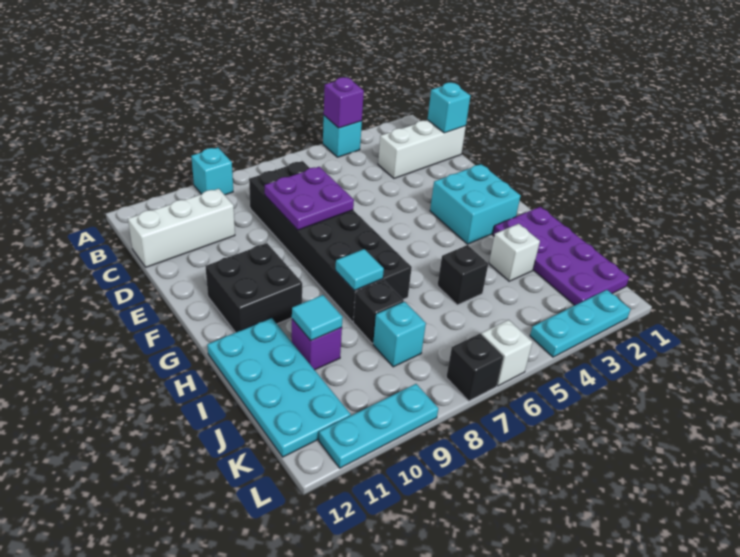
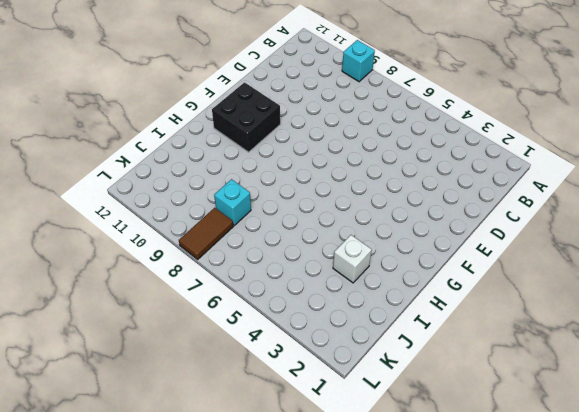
brown tile K8:L8 level 1 -> none
none -> cyan brick A4 level 1
none -> white brick C1:C3 level 1
none -> black brick C7:H8 level 1

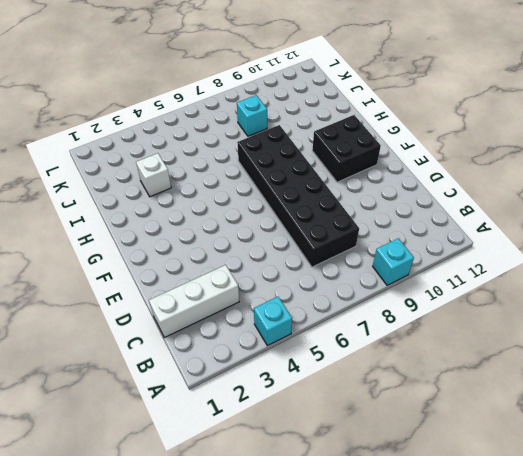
none -> white brick C10:C12 level 1
none -> cyan brick F2:G3 level 1
none -> purple plate H1:K2 level 1

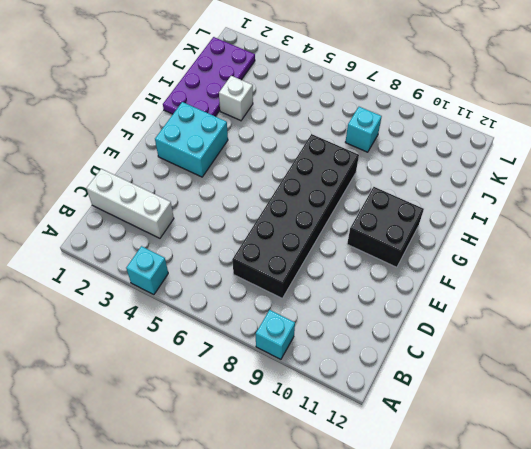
none -> white brick C10:C12 level 1
none -> cyan plate H11:K12 level 1
none -> black brick I5 level 1

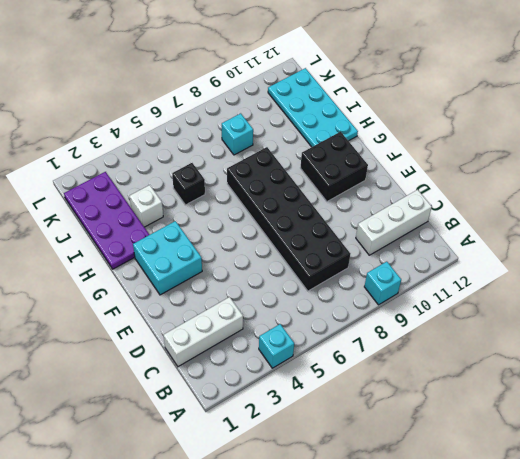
none -> black brick I8 level 1
none -> purple brick I10 level 1
none -> cyan plate L2:L4 level 1

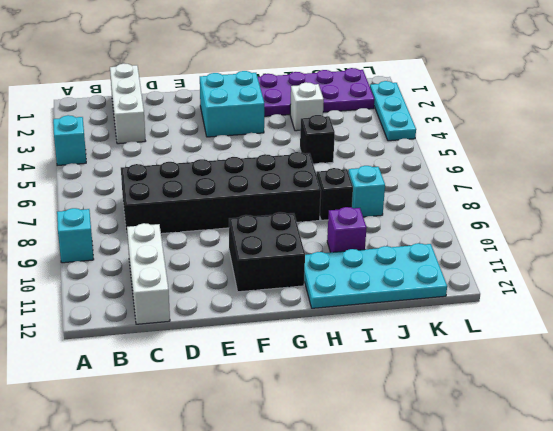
none -> white brick L6 level 1
none -> black brick L7 level 1
none -> cyan plate L9:L11 level 1

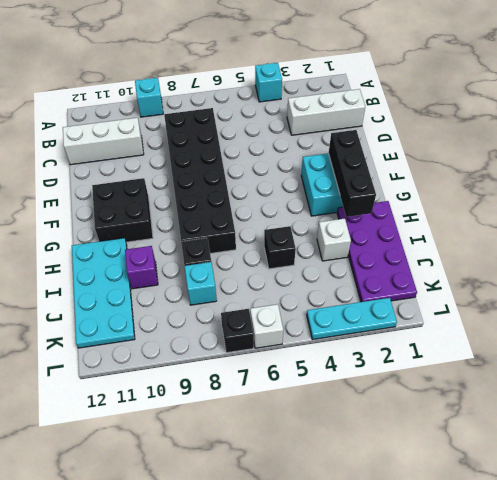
black brick F2:H2 level 2 -> none
none -> cyan plate L9:L11 level 1
none -> purple brick A4 level 2
none -> cyan brick C1 level 2

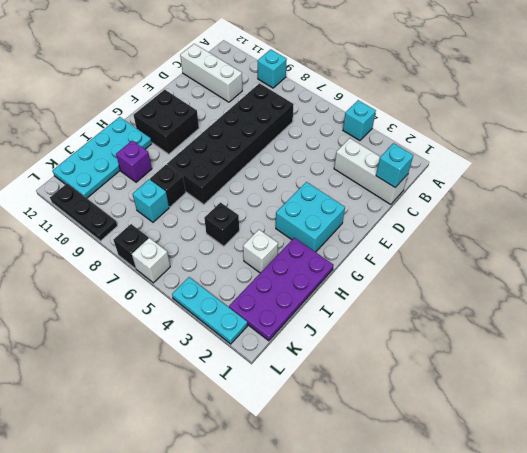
black plate L9:L11 level 1 -> cyan plate L9:L11 level 1
none -> purple brick A4 level 2
none -> purple plate D7:E8 level 2
none -> cyan tile H8 level 2

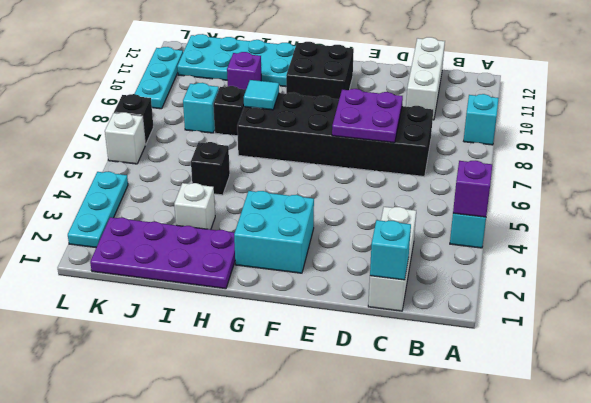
none -> cyan tile I10 level 2

